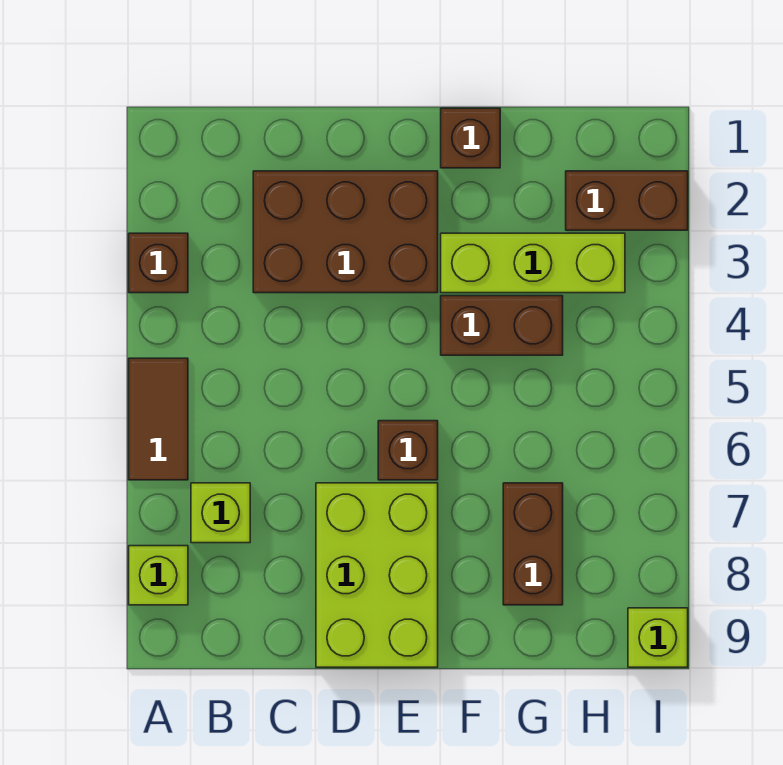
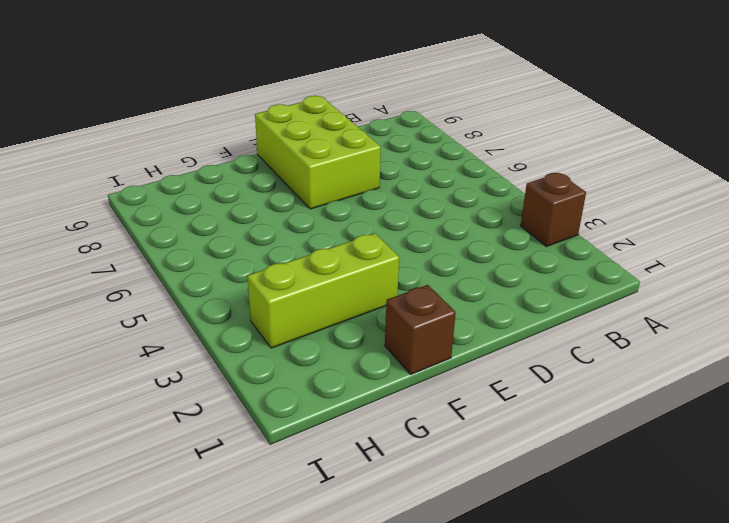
none -> brown tile A5:A6 level 1
none -> lime brick A8 level 1
none -> lime brick B7 level 1

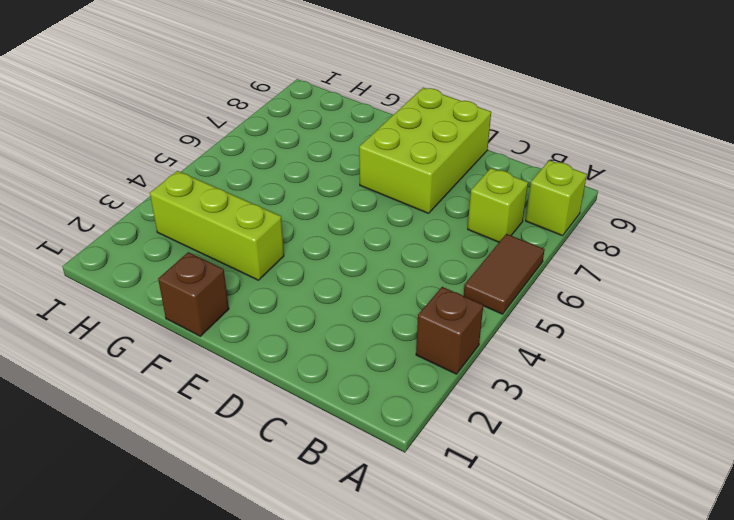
none -> brown brick C2:E3 level 1
none -> brown brick E6 level 1
none -> brown brick F4:G4 level 1

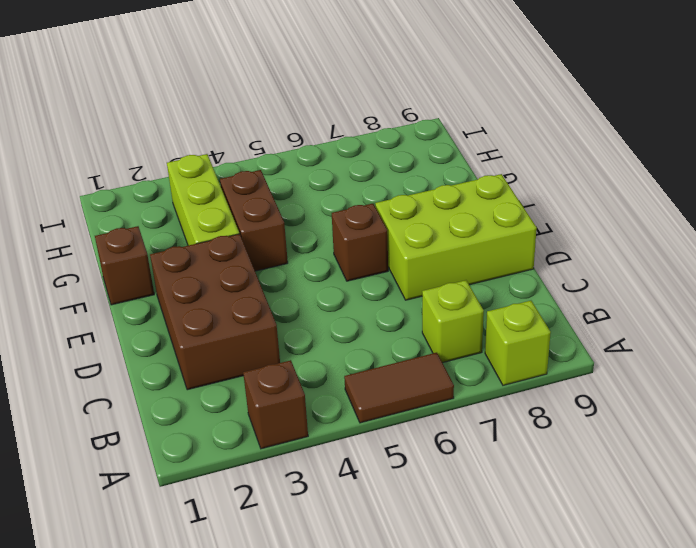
none -> brown brick G7:G8 level 1
none -> brown brick H2:I2 level 1
none -> lime brick I9 level 1

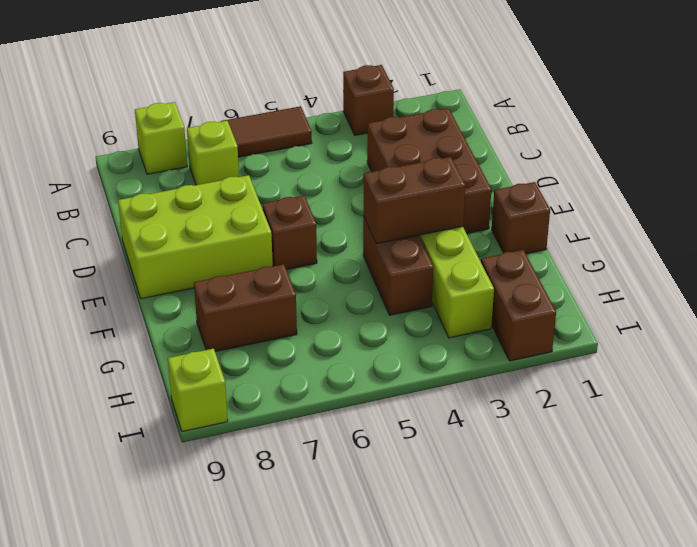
brown brick F3:F4 level 2 -> none

